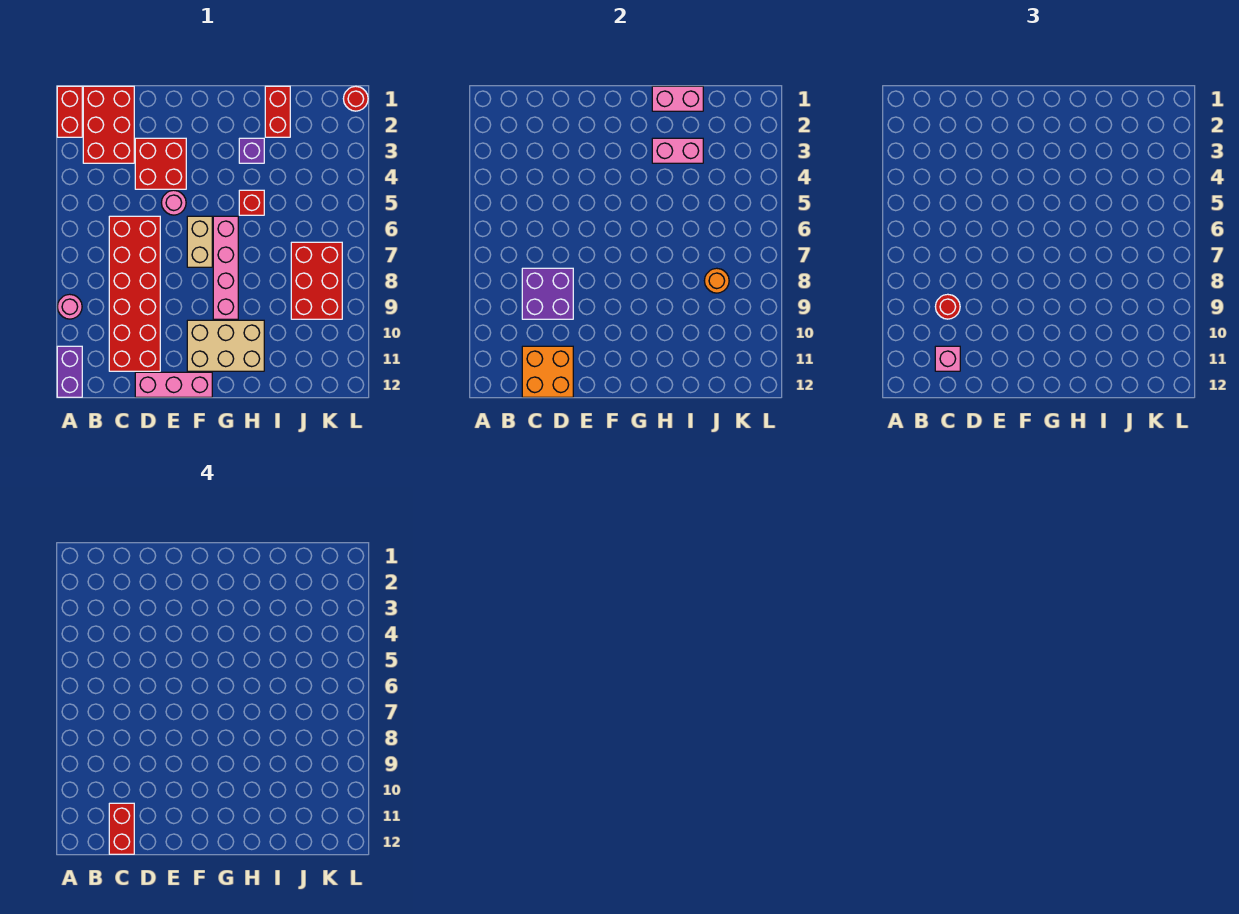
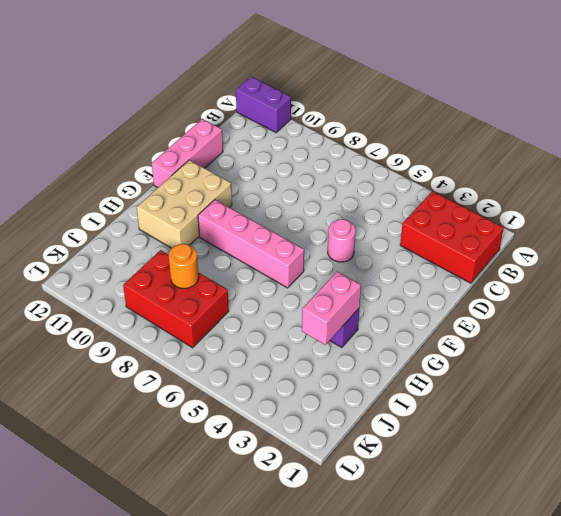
none -> red brick A1:A2 level 1
none -> pink round brick A9 level 1
none -> red brick C6:D11 level 1

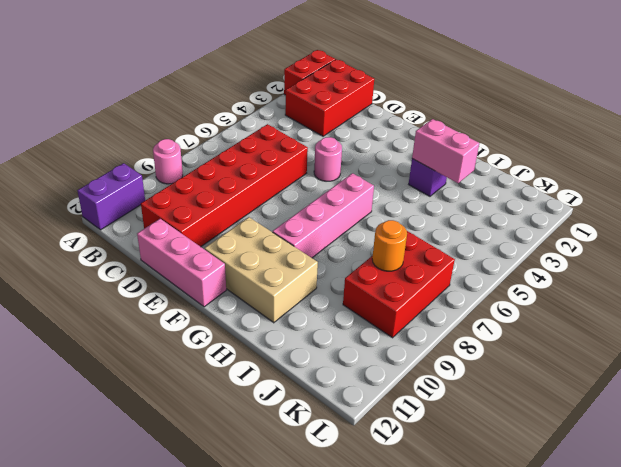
none -> red brick D3:E4 level 1
none -> tan brick F6:F7 level 1
none -> red brick H5 level 1

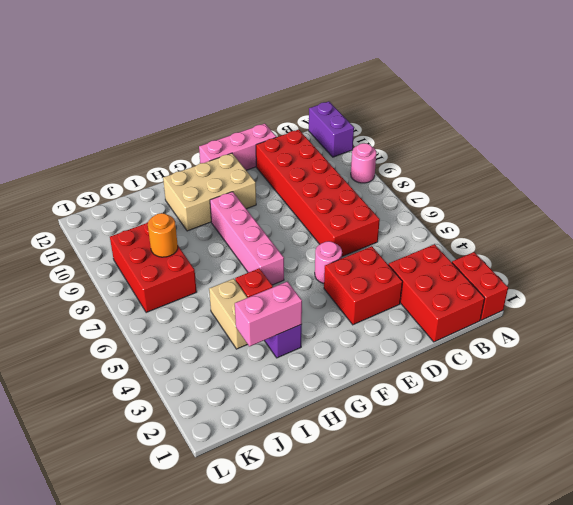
tan brick I4:I5 level 1 -> tan brick F6:F7 level 1
none -> red brick I1:I2 level 1
none -> red round brick L1 level 1
none -> purple brick C8:D9 level 2

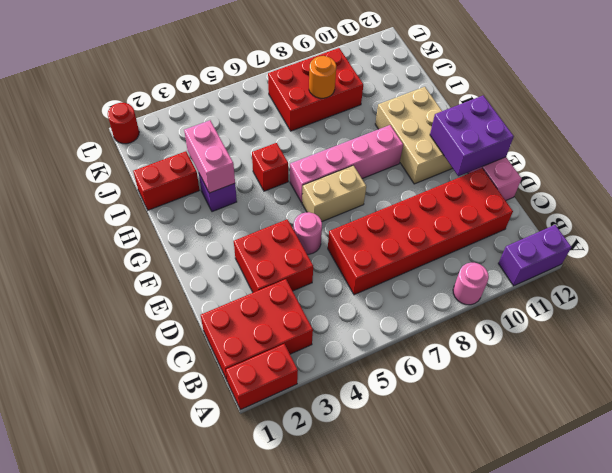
purple brick E11:F12 level 2 -> purple brick C8:D9 level 2
none -> orange brick C11:D12 level 2
none -> pink brick H1:I1 level 2
none -> red round brick C9 level 3

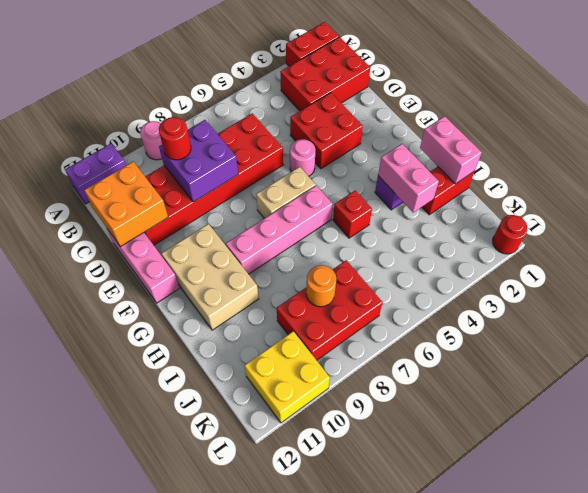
yellow brick K10:L11 level 1 -> none
none -> pink brick C11 level 3
none -> red brick C11:C12 level 4

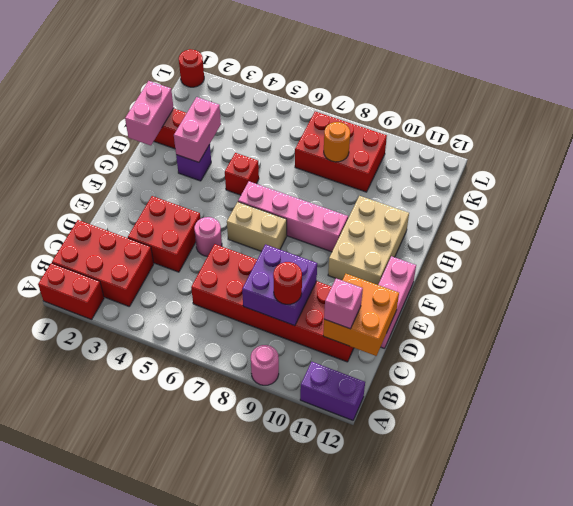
none -> red brick C11:C12 level 4

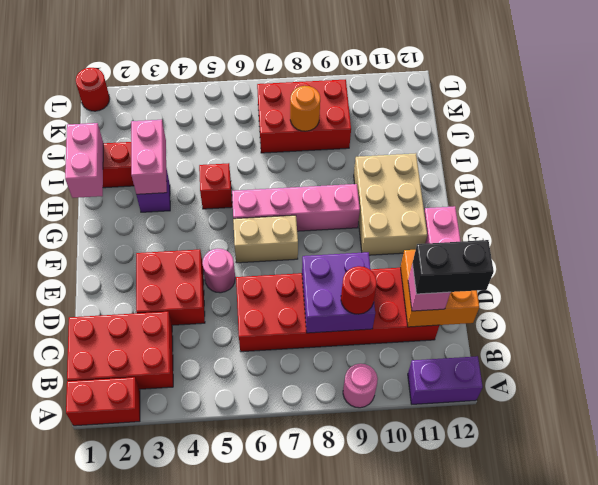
black brick C11:C12 level 4 -> red brick C11:C12 level 4

